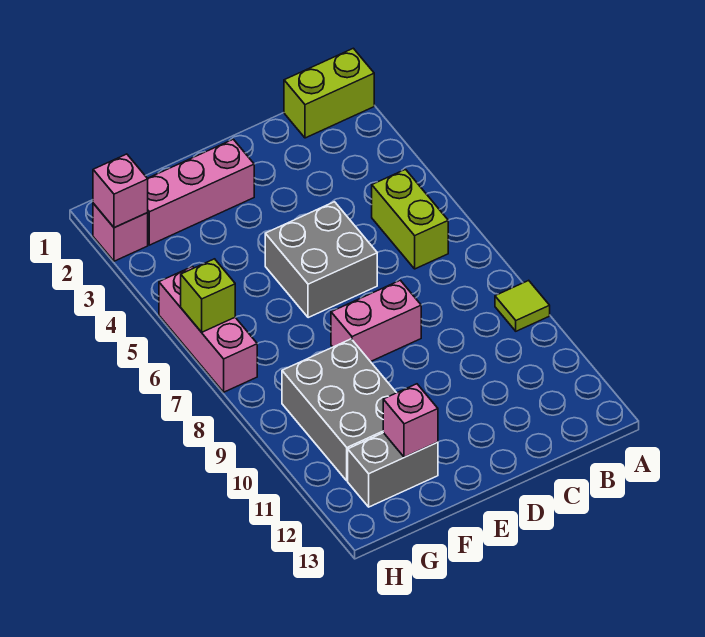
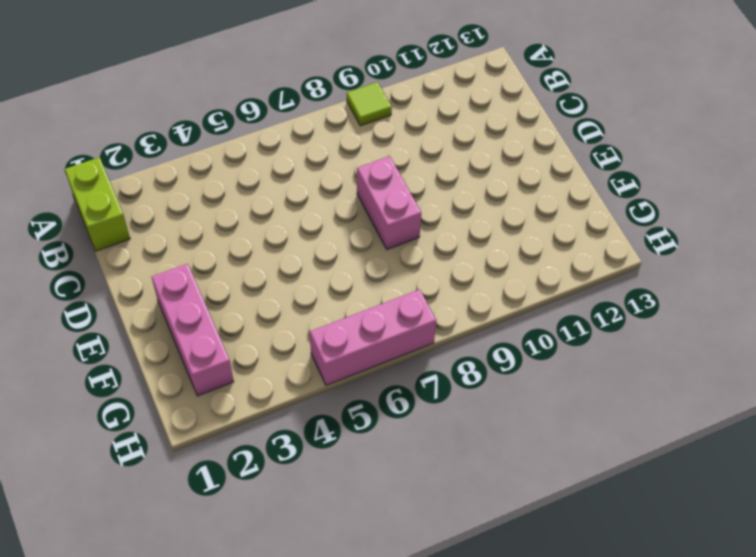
none -> lime brick B5:B6 level 1
none -> grey brick D5:E6 level 1
none -> grey brick F9:G11 level 1

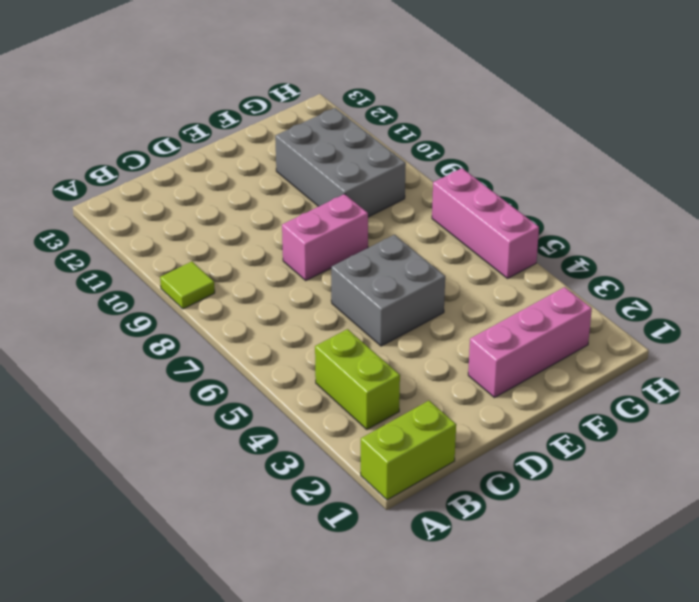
lime brick B3:B4 level 1 -> lime brick B5:B6 level 1
none -> grey brick F12:G12 level 1
none -> pink brick H2 level 1
none -> pink brick F12 level 2

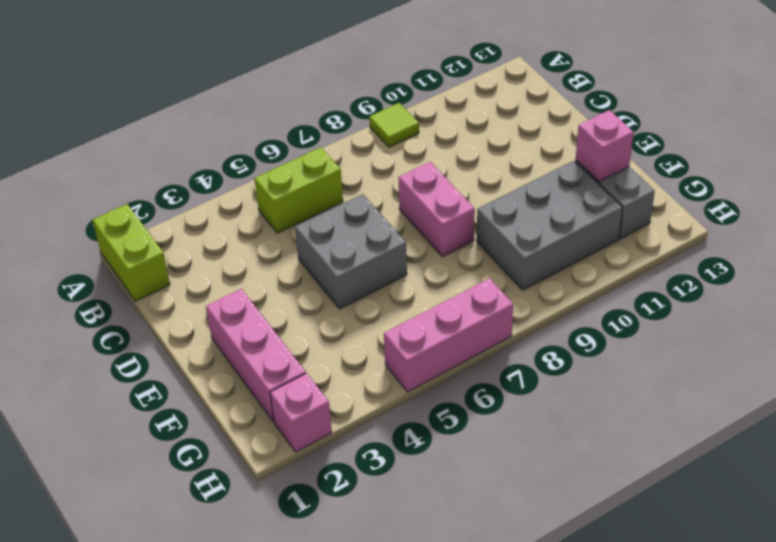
none -> pink brick H2 level 2
none -> lime brick H6 level 2

